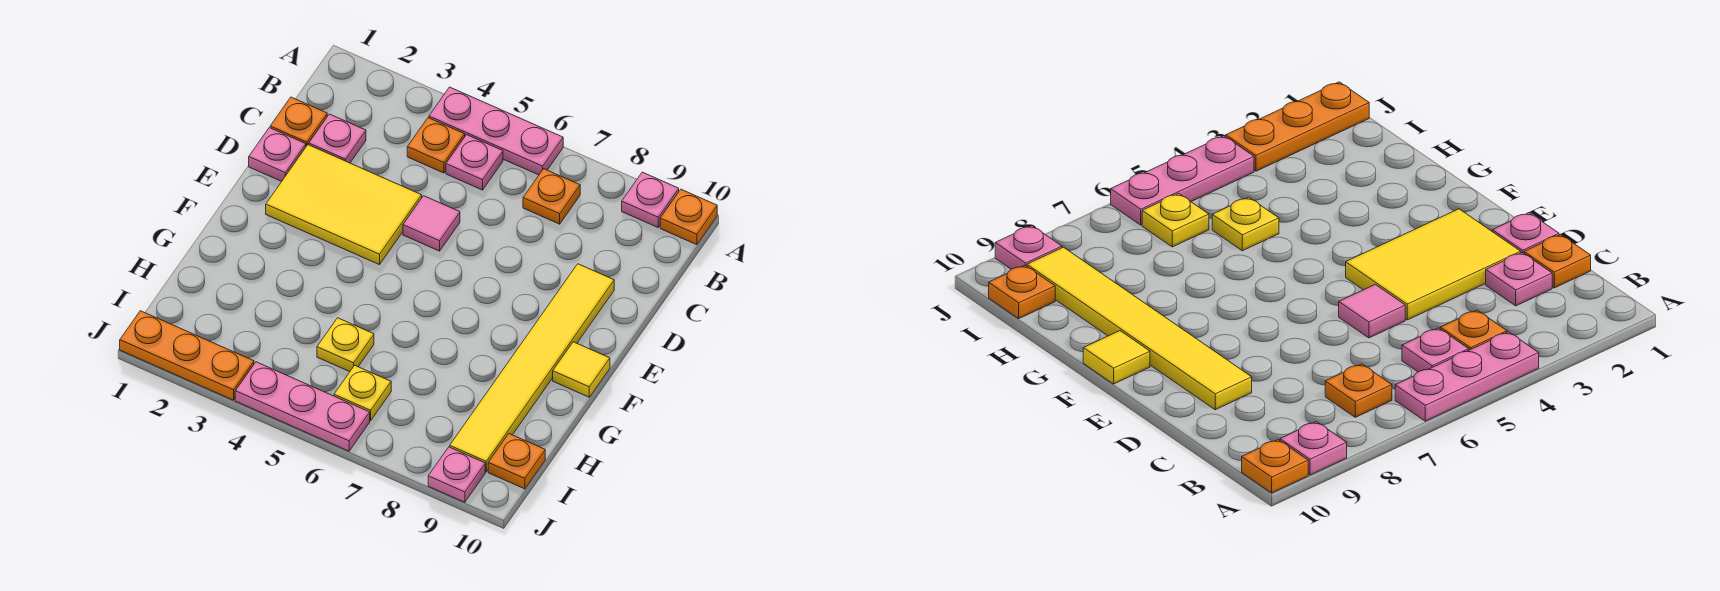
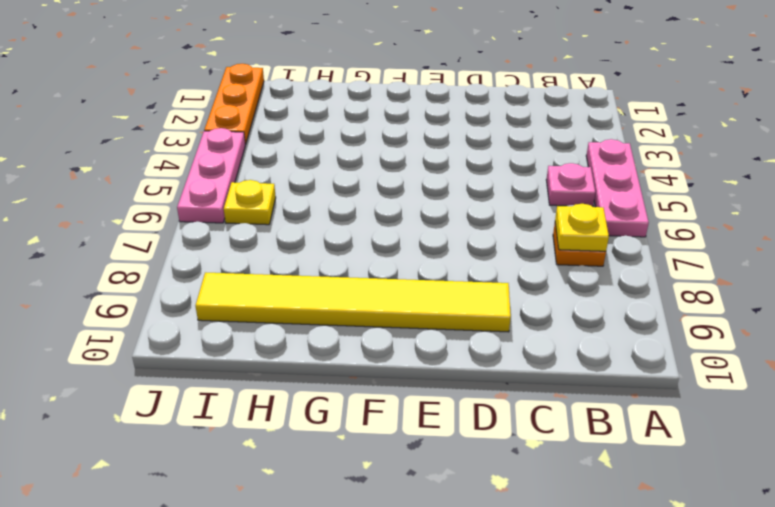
yellow plate B7 level 2 -> yellow plate H5 level 1
none -> pink plate A9 level 1
none -> orange plate A10 level 1
none -> orange plate B4 level 1

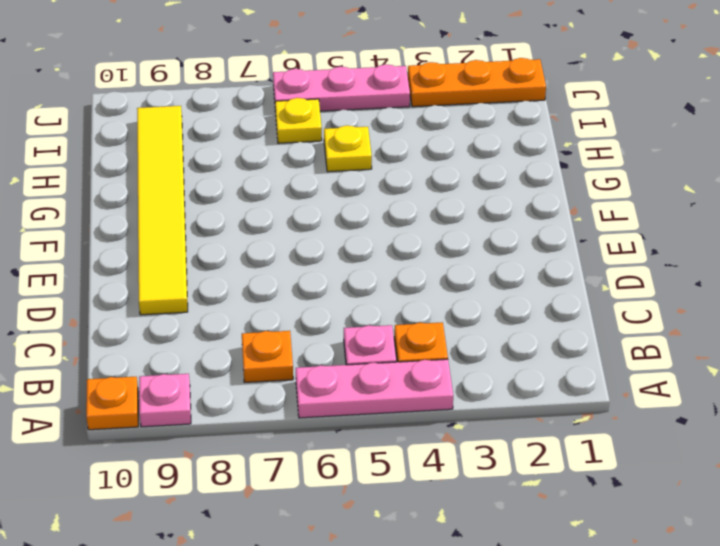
none -> orange plate C1 level 1
none -> pink plate C2 level 1
none -> pink plate D1 level 1

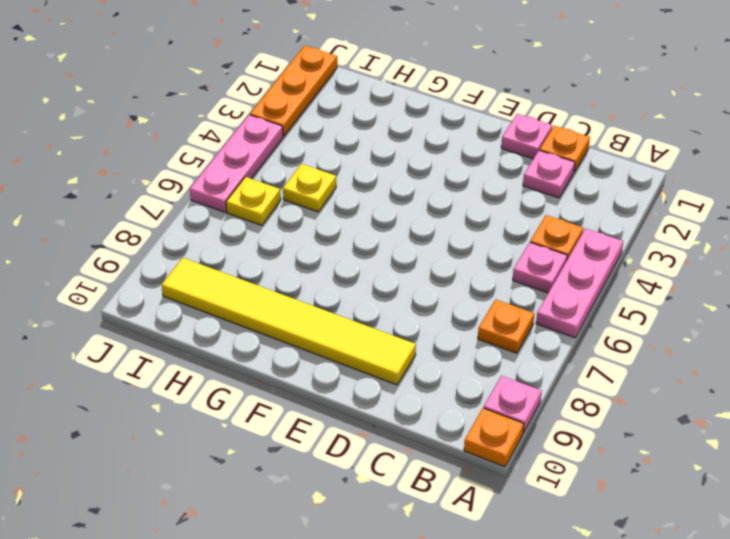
none -> yellow tile D2:E4 level 1
none -> pink tile D5 level 1
none -> yellow tile F10 level 1

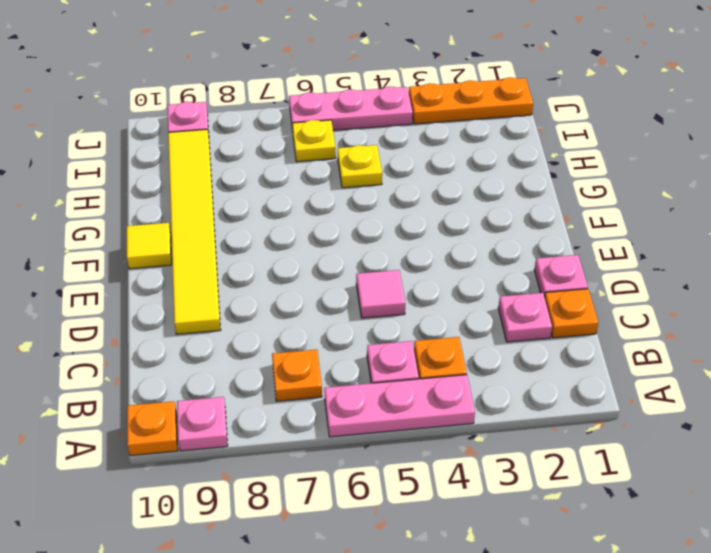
none -> yellow tile D2:E4 level 1
none -> orange plate I10 level 1

